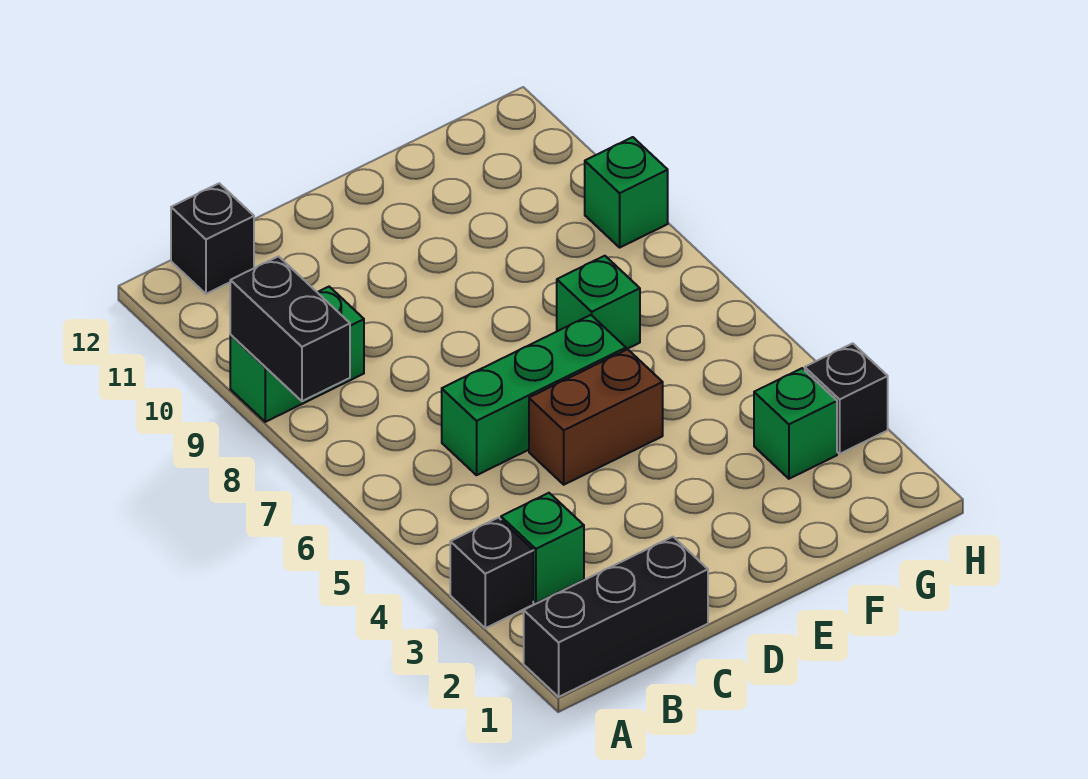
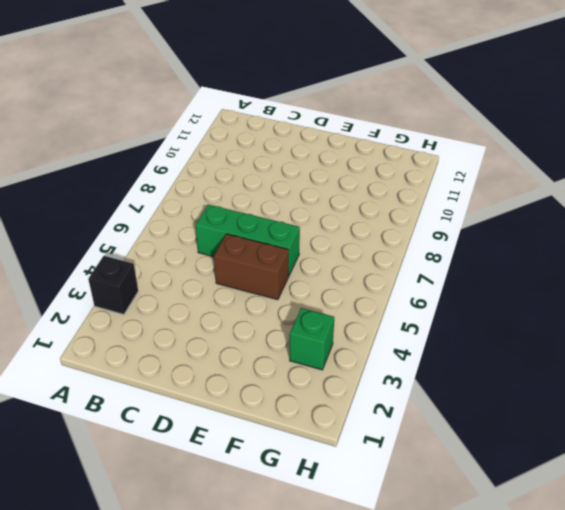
none -> black brick A1:C1 level 1
none -> green brick A9:B9 level 1
none -> green brick B3 level 1

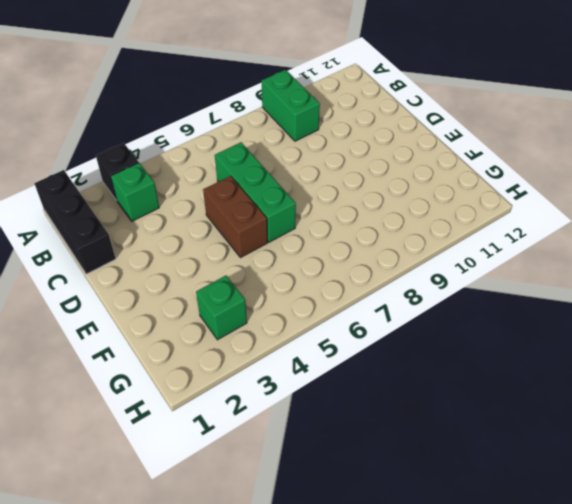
none -> black brick B12 level 1
none -> green brick F7 level 1
none -> black brick H3 level 1

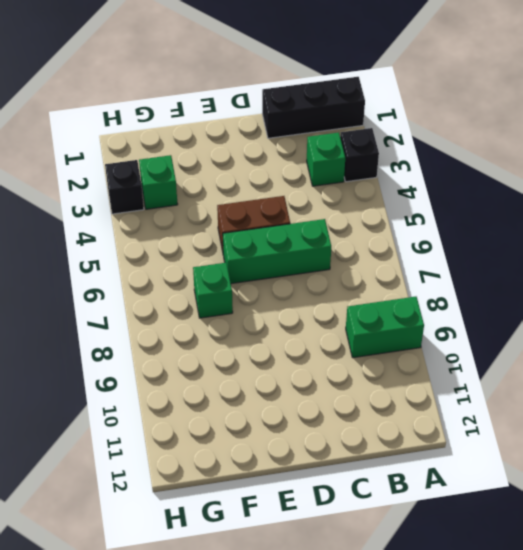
none -> black brick B12 level 1
none -> green brick H9 level 1
none -> black brick A8:A9 level 2

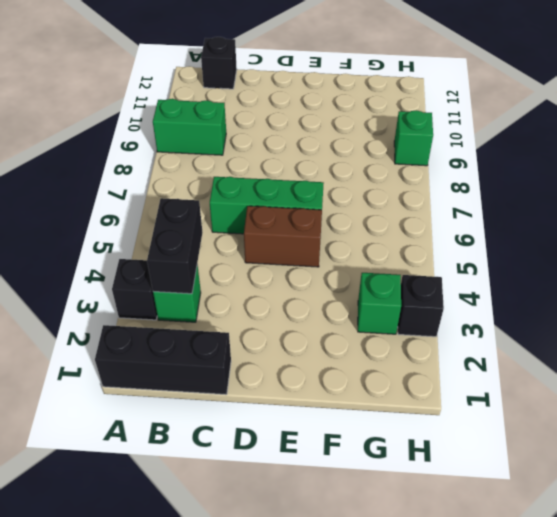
black brick B3:B4 level 2 -> black brick A8:A9 level 2
none -> green brick F7 level 1

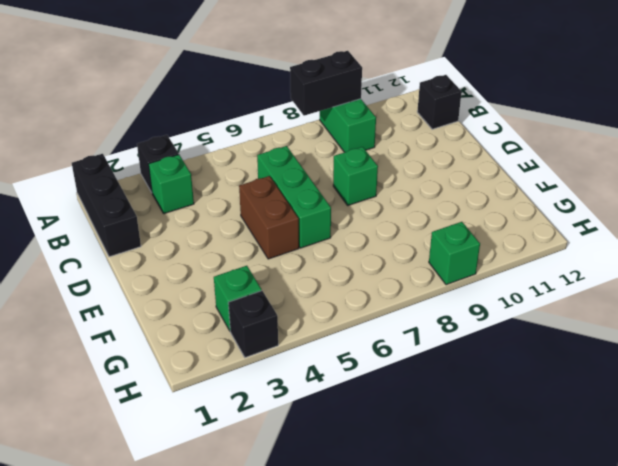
green brick D8 level 1 -> green brick F7 level 1

